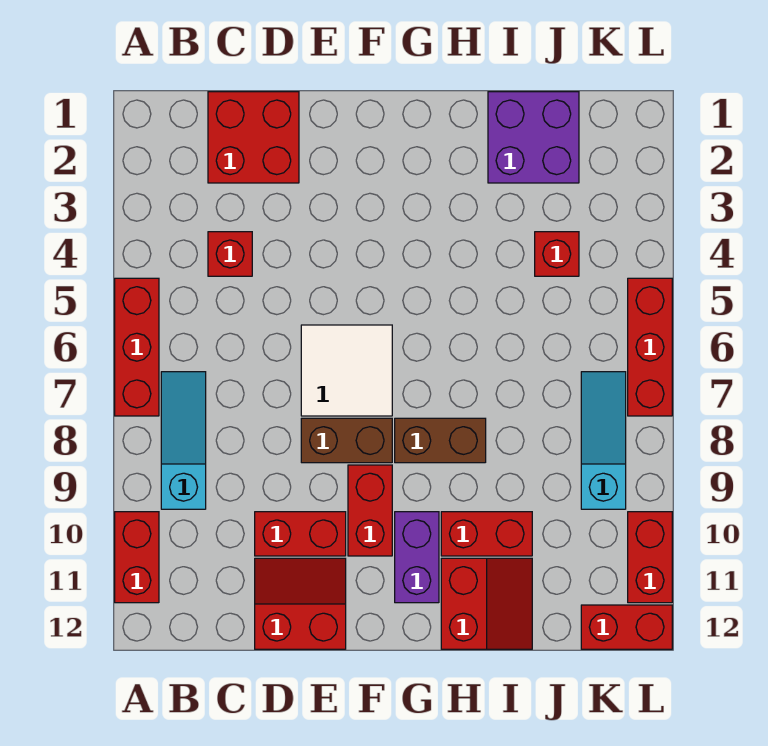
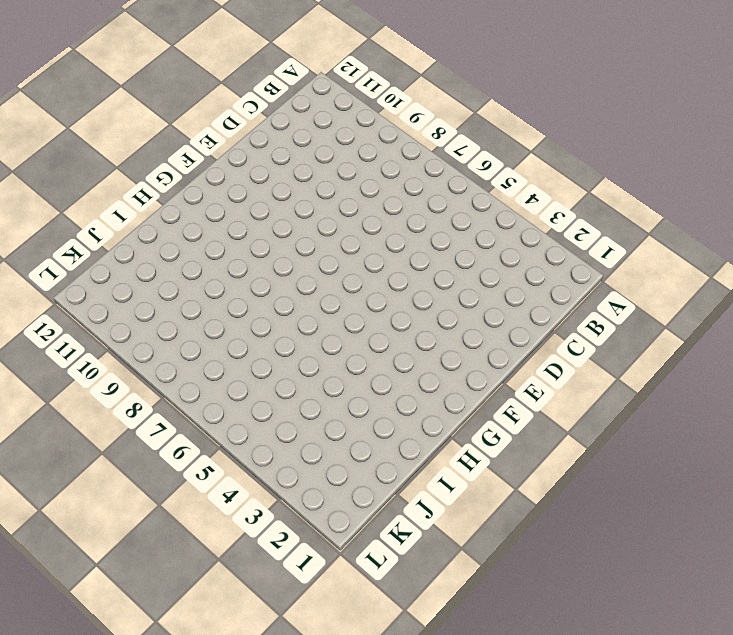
none -> red brick A5:A7 level 1
none -> red brick A10:A11 level 1
none -> cyan slope B7:B9 level 1 top 9

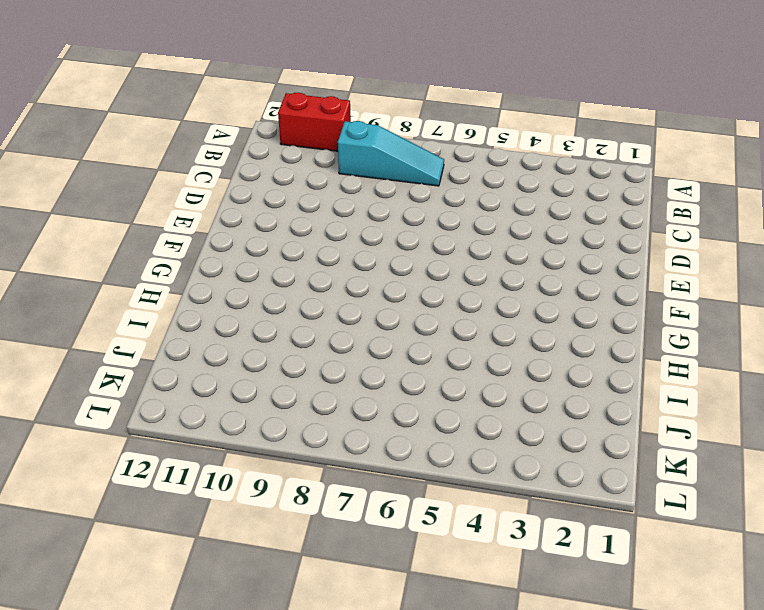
none -> red brick A5:A7 level 1
none -> red brick C1:D2 level 1
none -> red brick C4 level 1

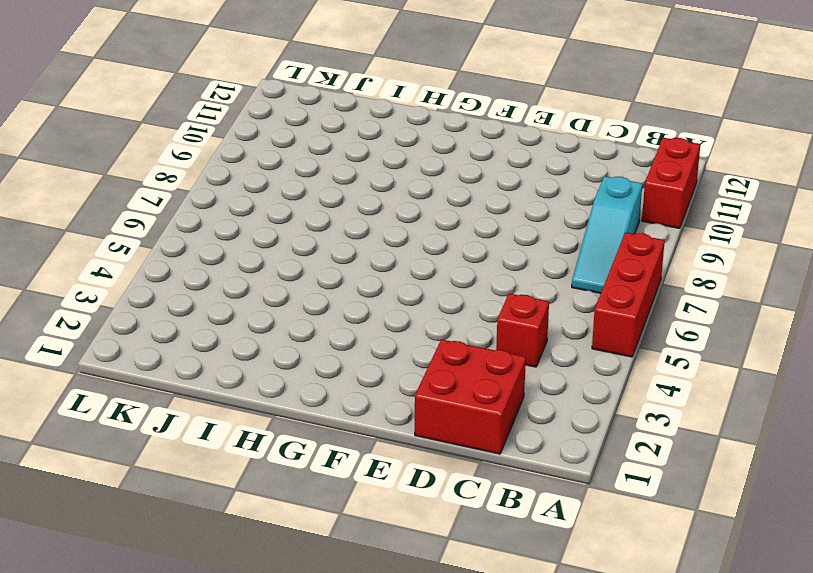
none -> red brick D10:E10 level 1
none -> red slope D11:E12 level 1 top 12
none -> white tile E6:F7 level 1

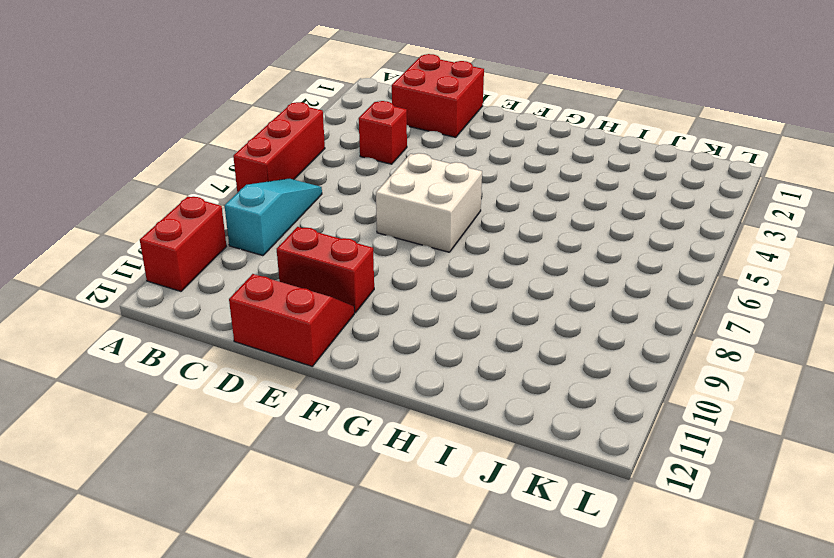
white brick E6:F7 level 1 -> white tile E6:F7 level 1
none -> brown brick E8:F8 level 1
none -> red brick F9:F10 level 1
none -> brown brick G8:H8 level 1

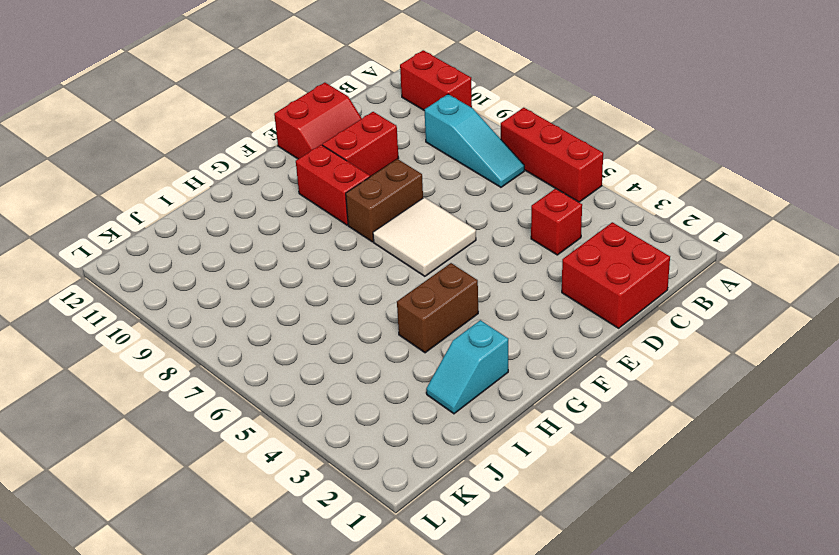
brown brick G4:H4 level 1 -> brown brick G8:H8 level 1
cyan slope H2:I2 level 1 top H -> purple brick I1:J2 level 1
none -> purple brick G10:G11 level 1
none -> red brick H10:I10 level 1
none -> red slope H11:I12 level 1 top H

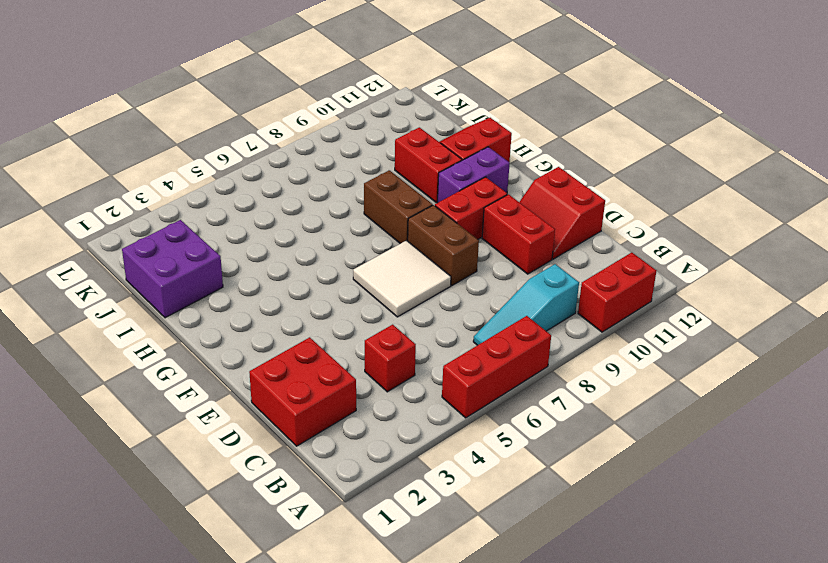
none -> red brick J4 level 1
none -> cyan slope K7:K9 level 1 top 9
none -> red brick K12:L12 level 1

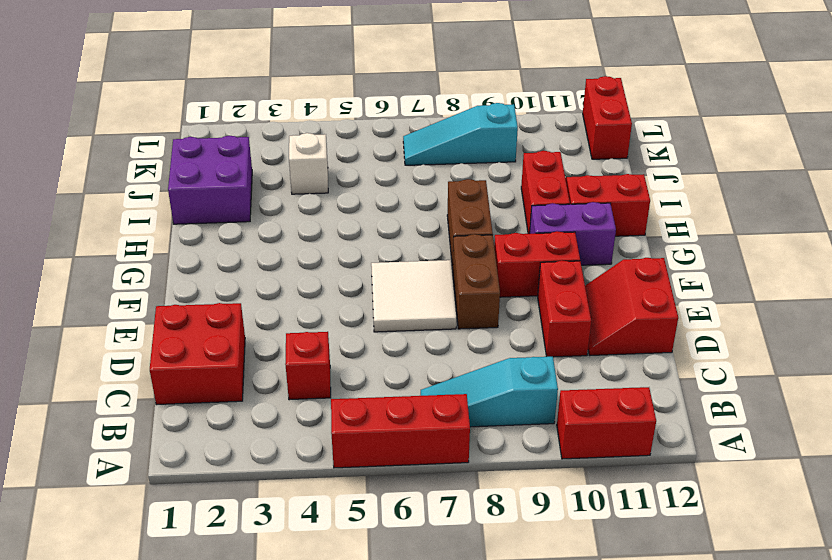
white brick J4 level 1 -> red brick J4 level 1
none -> red brick L5:L7 level 1
none -> red brick L10:L11 level 1

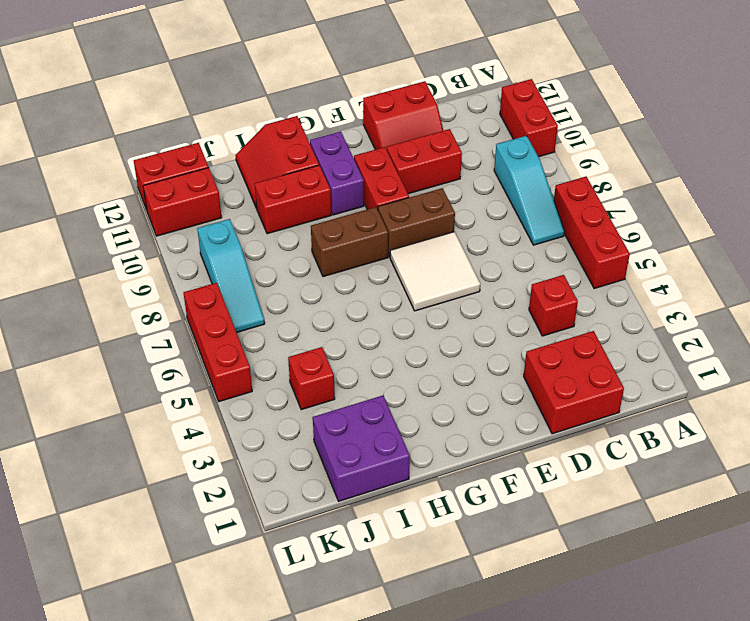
red brick K11:L11 level 1 -> red brick L10:L11 level 1

